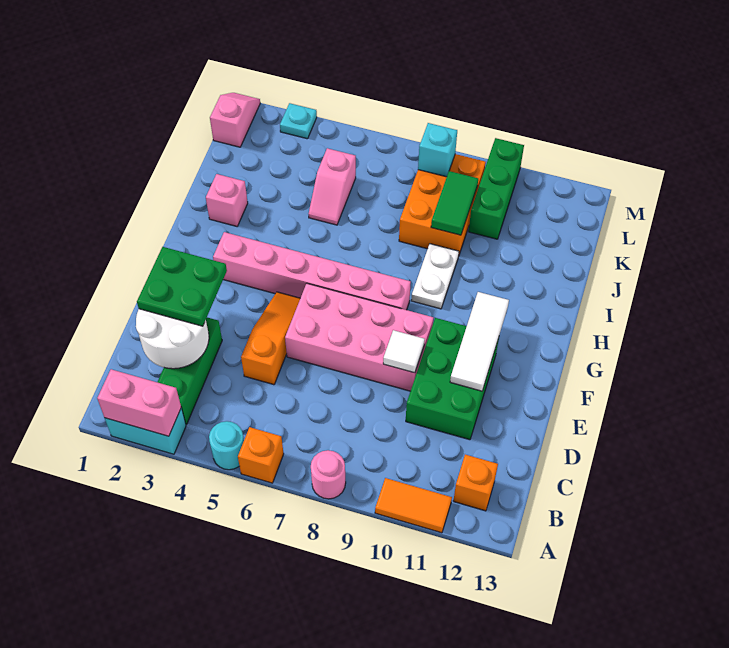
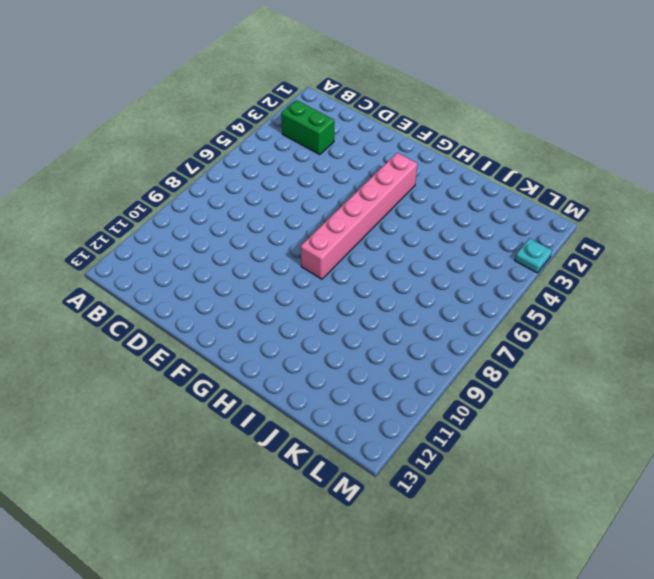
green brick B3:C3 level 1 -> green brick B3:D3 level 1
none -> cyan brick A2:A3 level 1
none -> cyan round brick A5 level 1
none -> orange brick A6 level 1

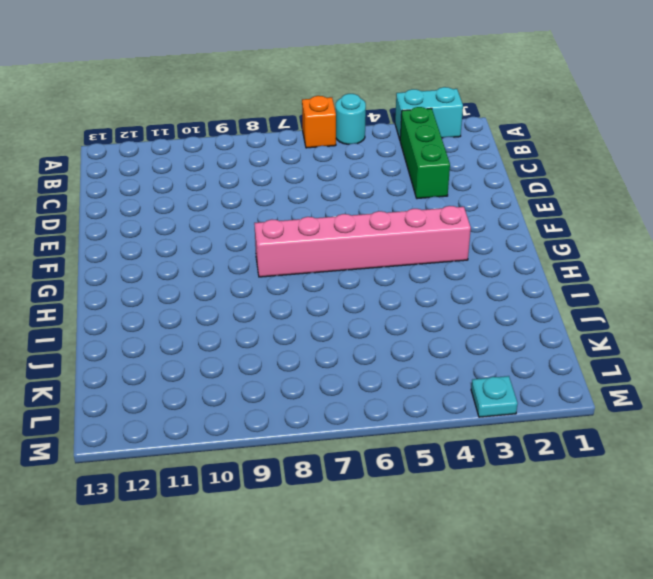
none -> pink round brick A8 level 1
none -> orange tile A10:A11 level 1
none -> orange brick B12 level 1

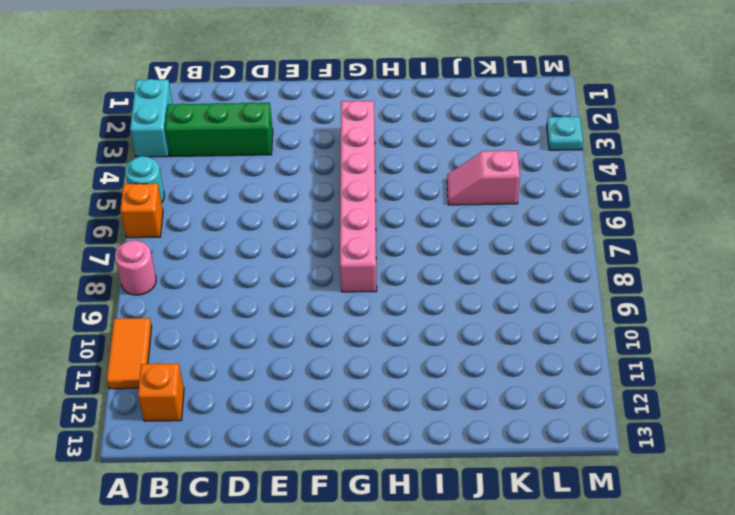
none -> orange slope D5:F5 level 1 top D
none -> green brick D10:F11 level 1
none -> pink brick E6:F9 level 1

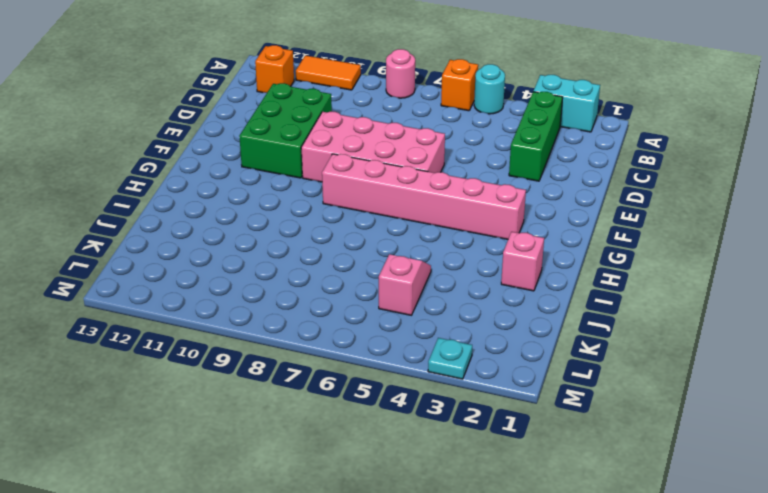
none -> orange slope D5:F5 level 1 top D
none -> white plate H9:I9 level 1
none -> orange brick J8:L9 level 1

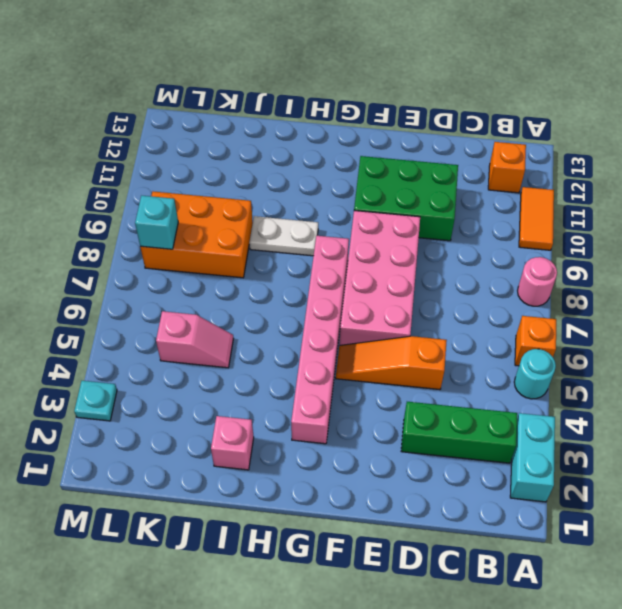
none -> green brick K10:M10 level 1
none -> pink slope L1:M1 level 1 top L
none -> pink brick A2:A3 level 2

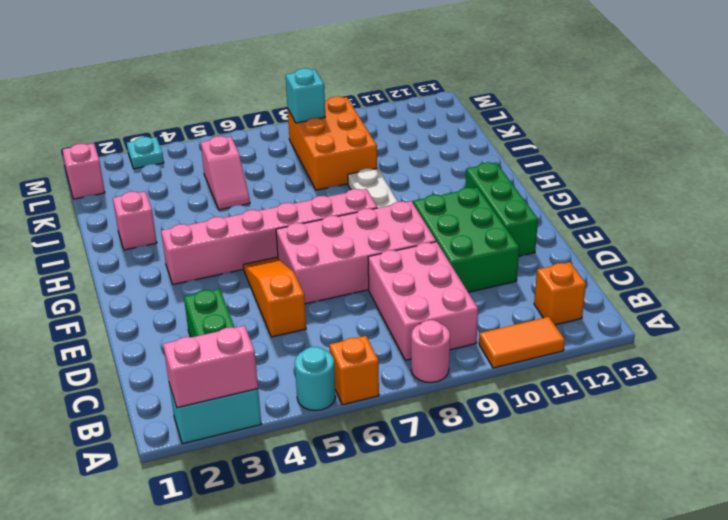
pink brick B8:D9 level 1 -> none
green brick E12:G12 level 1 -> green brick K10:M10 level 1
none -> white round brick C2:D3 level 2
none -> white tile E9 level 2
none -> white tile E11:G11 level 2

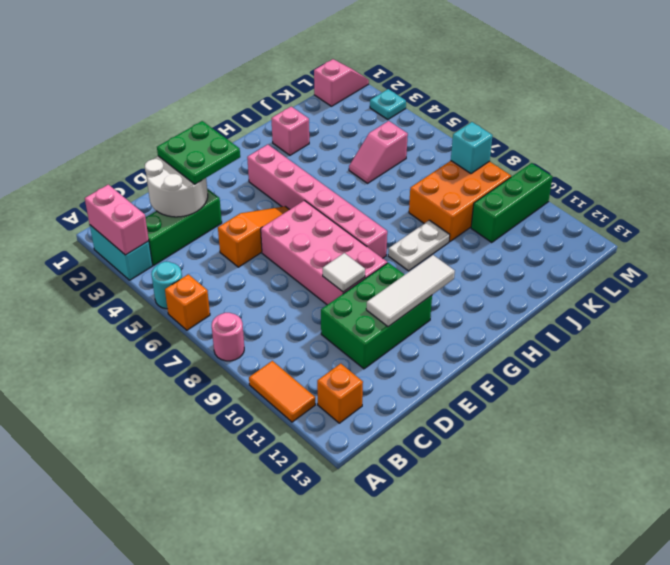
none -> green tile J9:K9 level 2

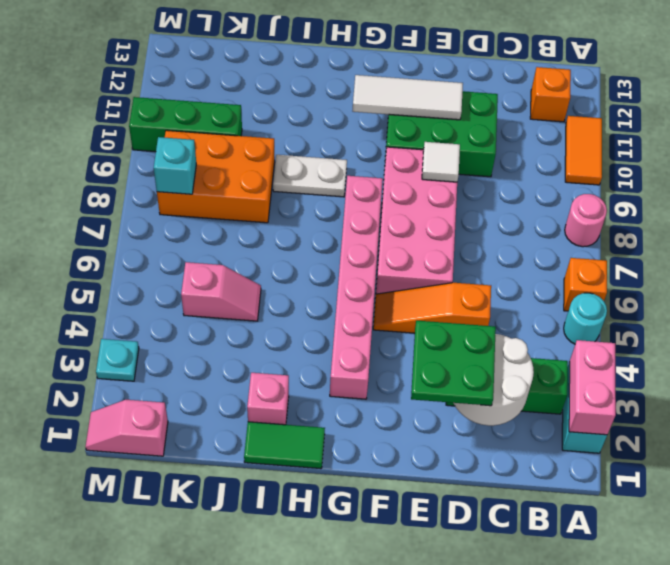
green tile H1:I1 level 1 -> green tile J9:K9 level 2

